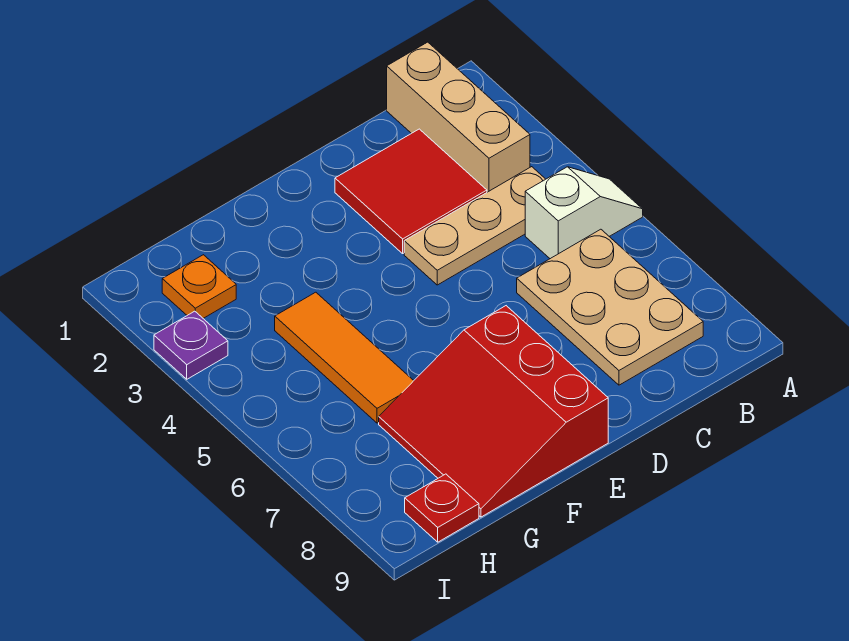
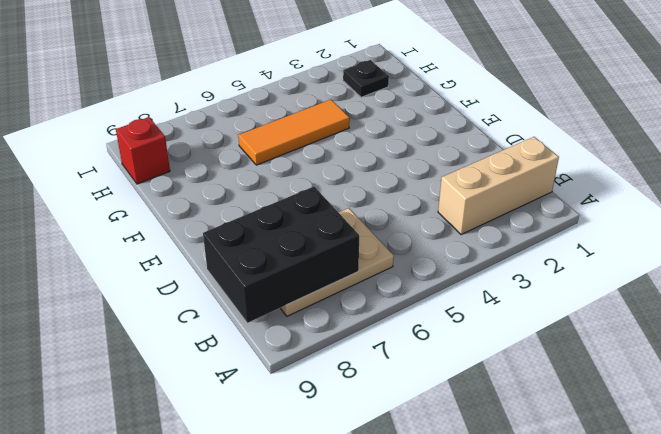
black brick B7:C9 level 2 -> none
black plate H2 level 1 -> orange plate H2 level 1
red brick H9 level 1 -> red plate H9 level 1
none -> white slope A5:B5 level 1 top B
none -> tan plate B4:D4 level 1

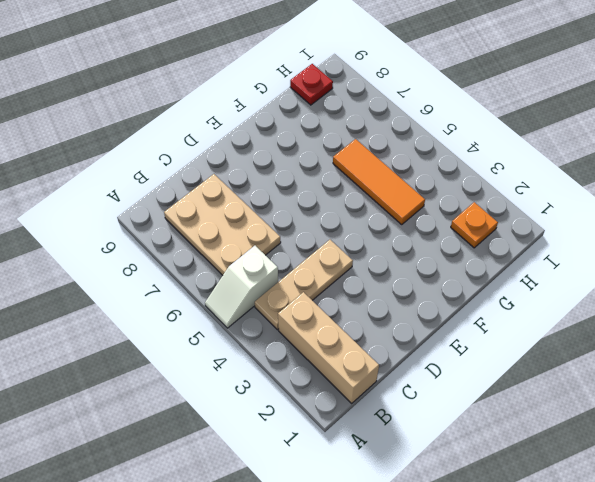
none -> red tile C2:D3 level 1
none -> red slope E7:G9 level 1 top E

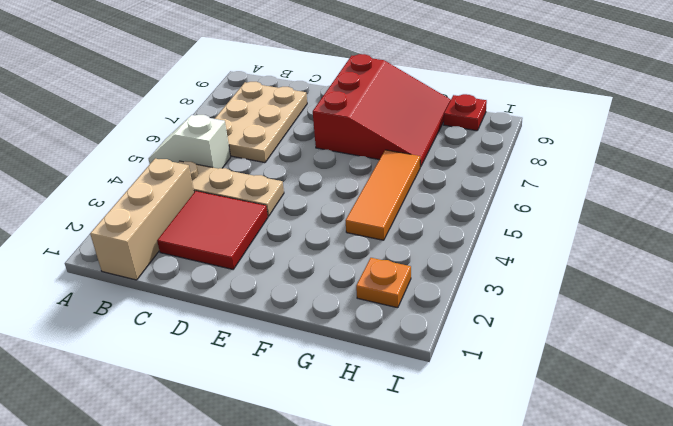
none -> purple plate I3 level 1

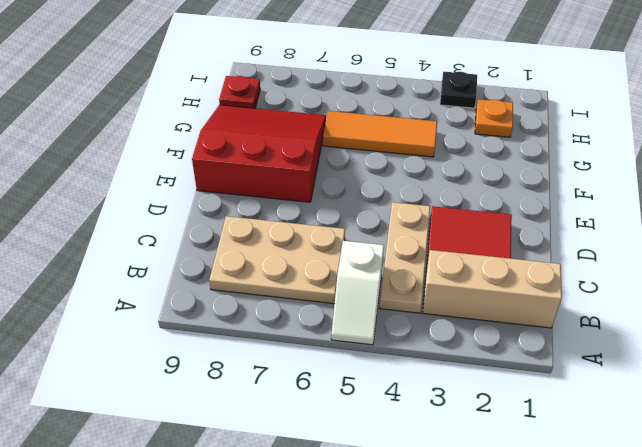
black plate I3 level 1 -> purple plate I3 level 1

